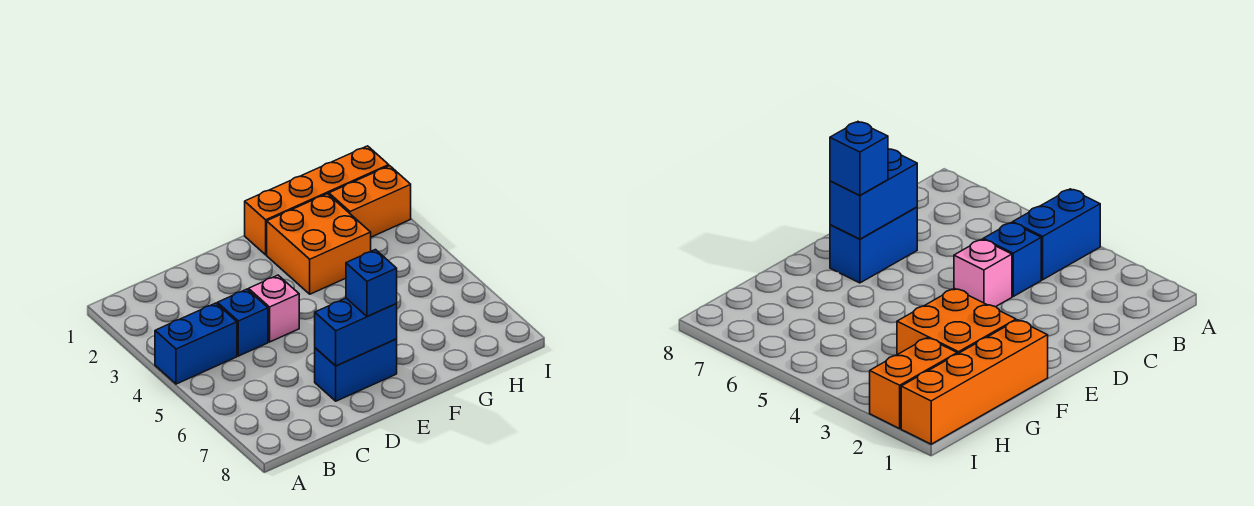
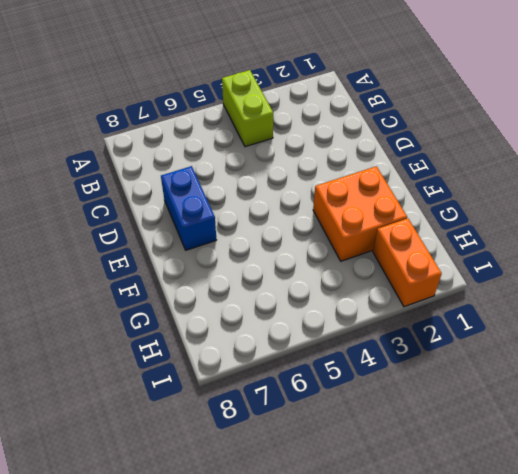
lime brick A4:B4 level 1 -> blue brick A4:B4 level 1
none -> blue brick C4 level 1
none -> pink brick D4 level 1

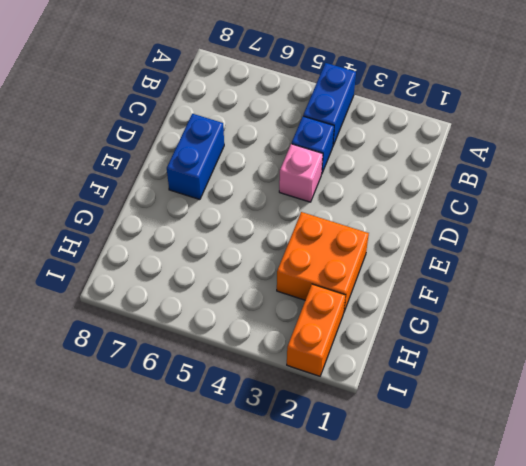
none -> orange brick F1:I1 level 1
none -> blue brick D7:E7 level 2

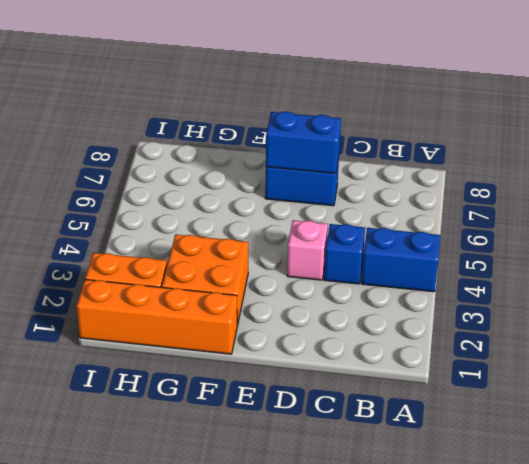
none -> blue brick E7 level 3

